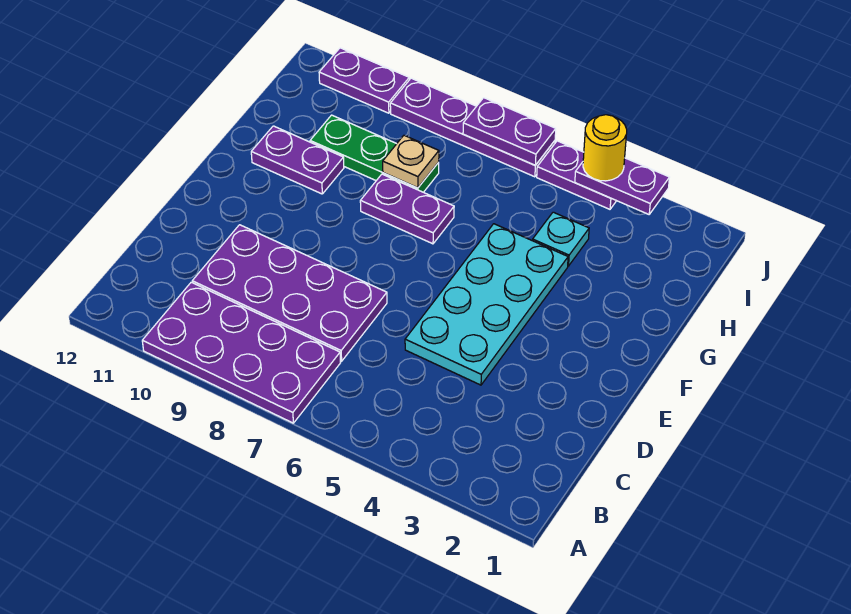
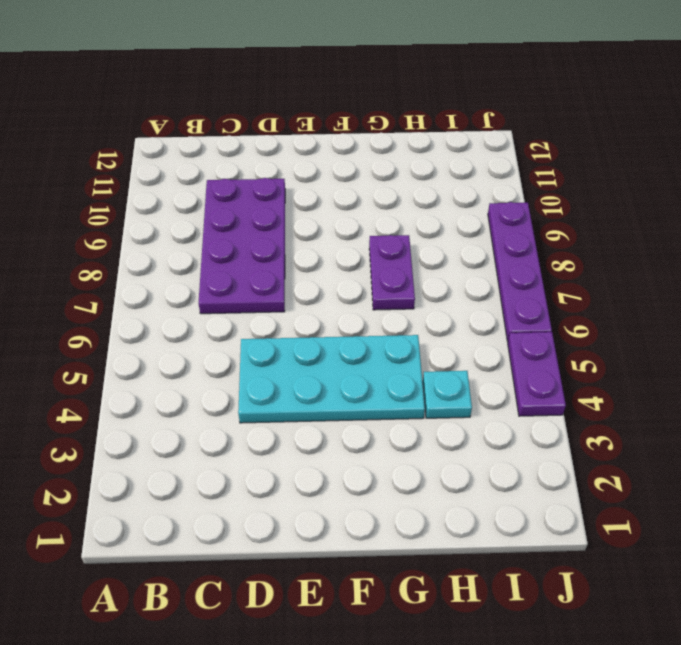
none -> purple plate A7:B10 level 1
none -> purple plate G10:G11 level 1
none -> green plate H8:H10 level 1

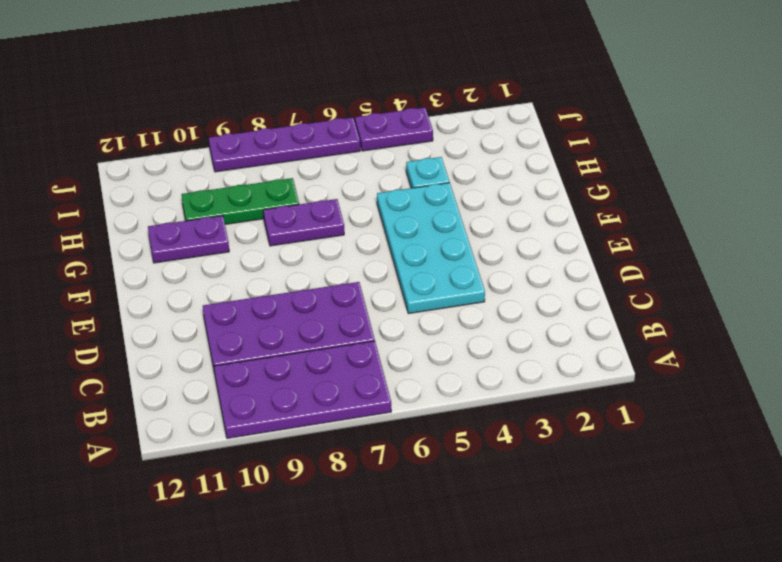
none -> purple plate J10:J11 level 1
none -> tan plate H8 level 2
none -> purple plate J3:J4 level 2

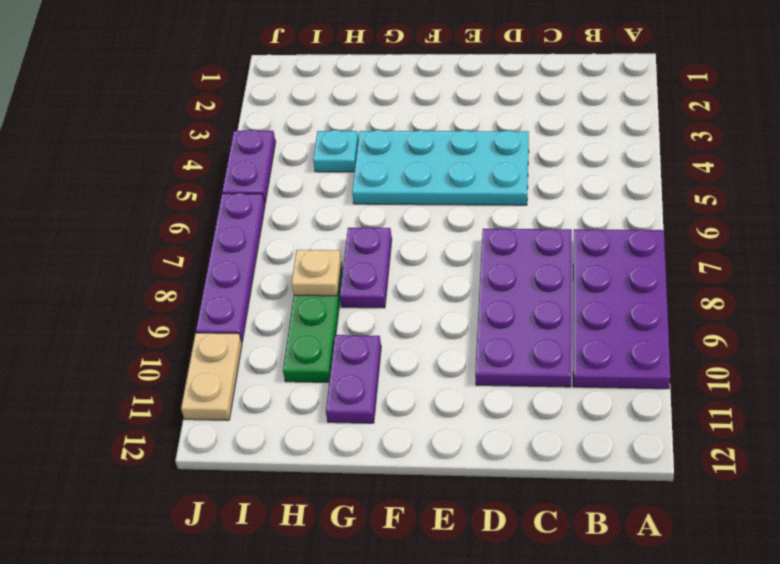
tan plate J10:J11 level 1 -> purple plate J10:J11 level 1
none -> purple plate J3:J4 level 2
none -> purple plate J6:J7 level 2
none -> yellow round brick J4 level 3

